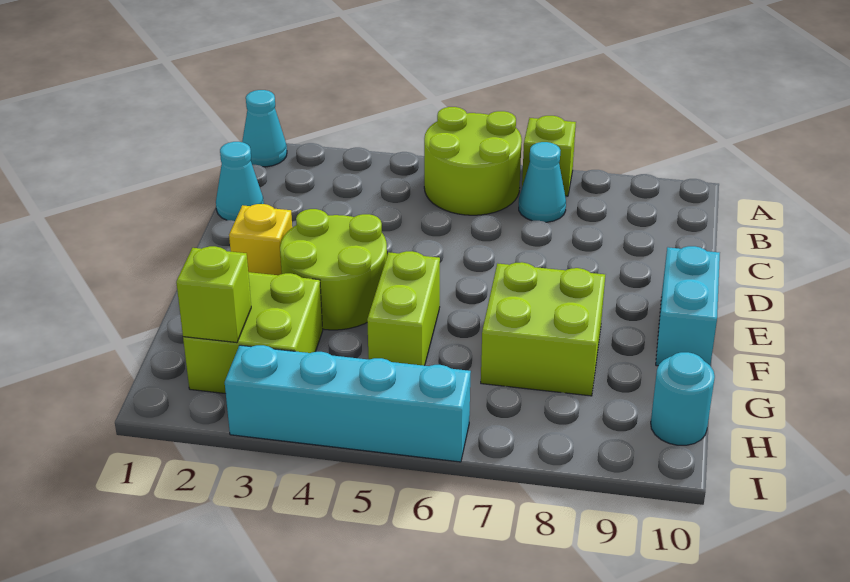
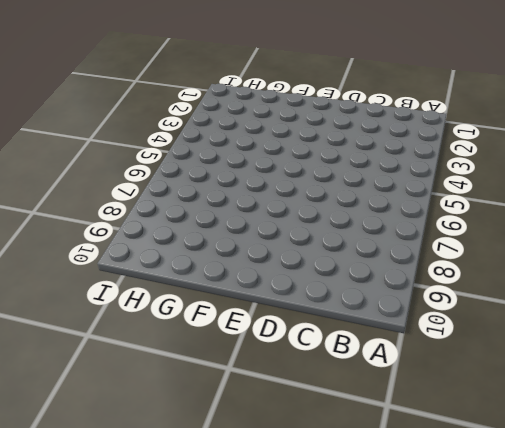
none -> cyan cone A1 level 1
none -> lime round brick A5:B6 level 1
none -> lime brick A7 level 1

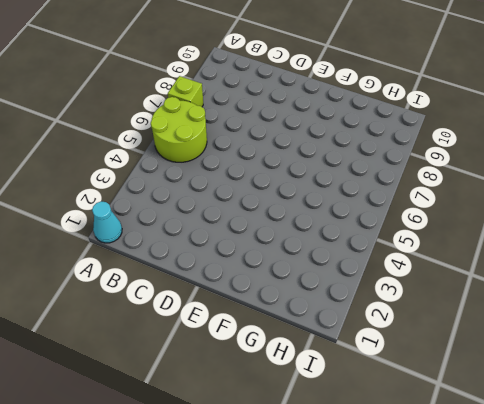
none -> cyan cone B7 level 1
none -> cyan cone C1 level 1
none -> yellow brick E2 level 1

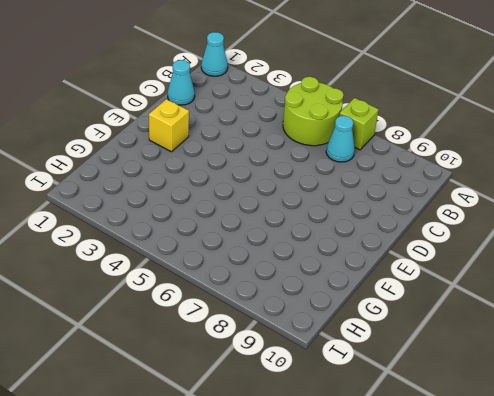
none -> lime round brick E3:F4 level 1
none -> cyan brick E10:F10 level 1
none -> lime brick F5:G5 level 1

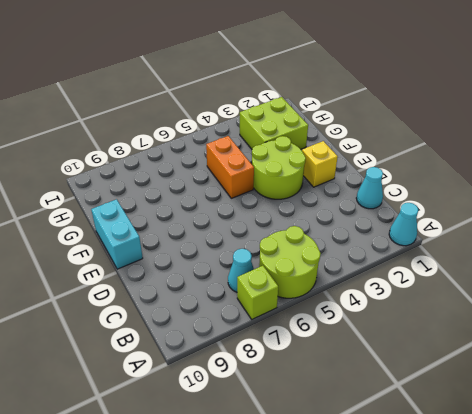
orange brick F5:G5 level 1 -> lime brick F5:G5 level 1
none -> lime brick F7:G8 level 1
none -> cyan round brick H10 level 1
none -> cyan brick I3:I6 level 1

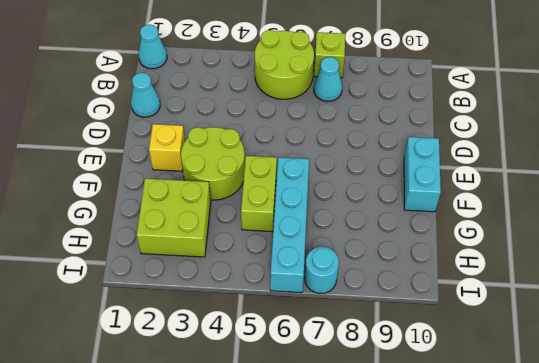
cyan brick F6:I6 level 1 -> cyan brick I3:I6 level 1
cyan round brick I7 level 1 -> cyan round brick H10 level 1
none -> lime brick F7:G8 level 1
none -> lime brick H2 level 2

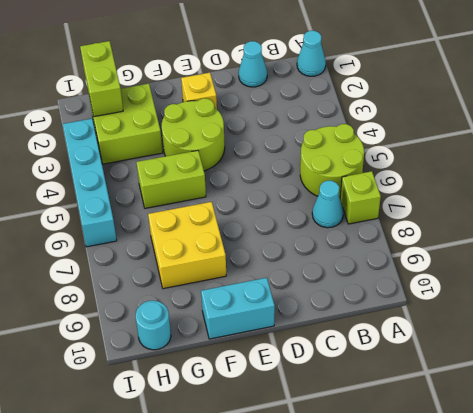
yellow brick F7:G8 level 1 -> lime brick F7:G8 level 1
lime brick H1:H2 level 2 -> lime brick H2 level 2

